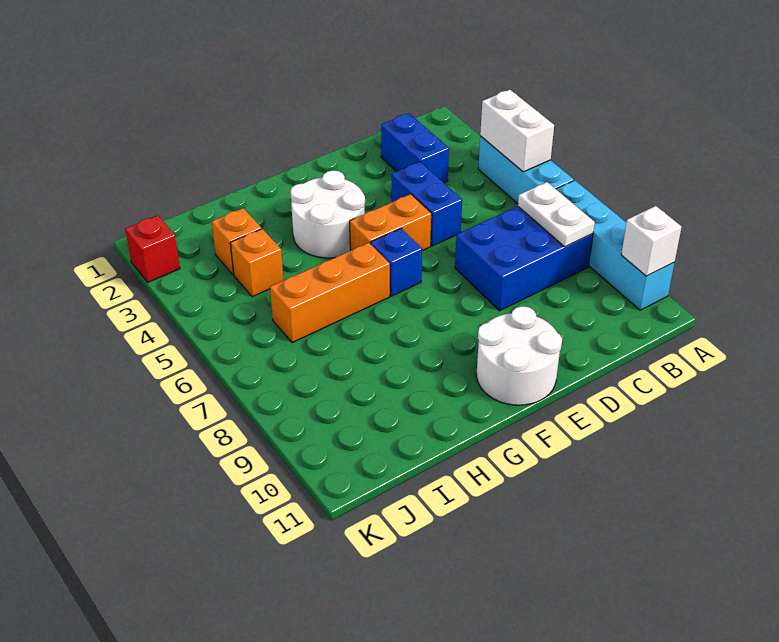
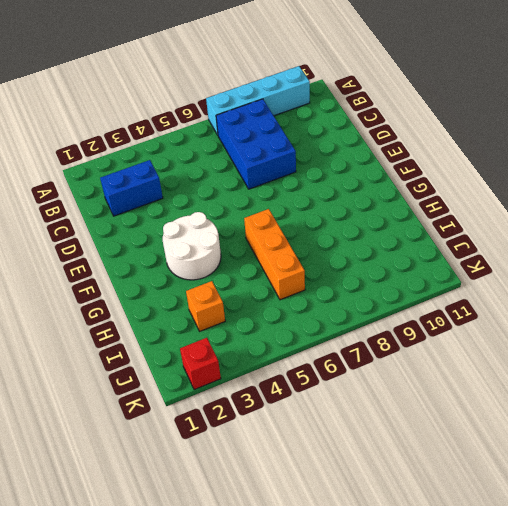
none -> cyan brick A4:A6 level 1
none -> blue brick D4:D5 level 1
none -> orange brick E5:F5 level 1

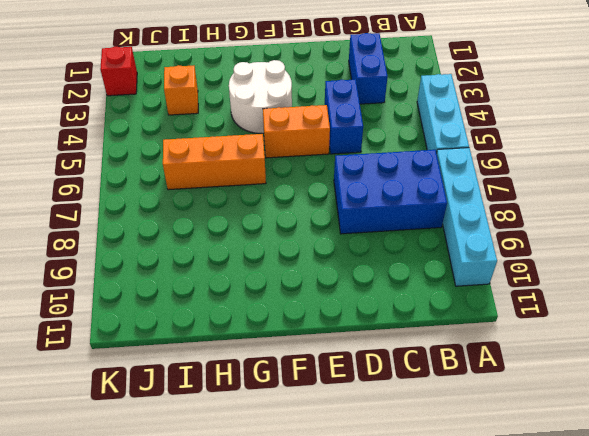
none -> white round brick E10:F11 level 1
none -> blue brick F6 level 1
none -> orange brick I4 level 1

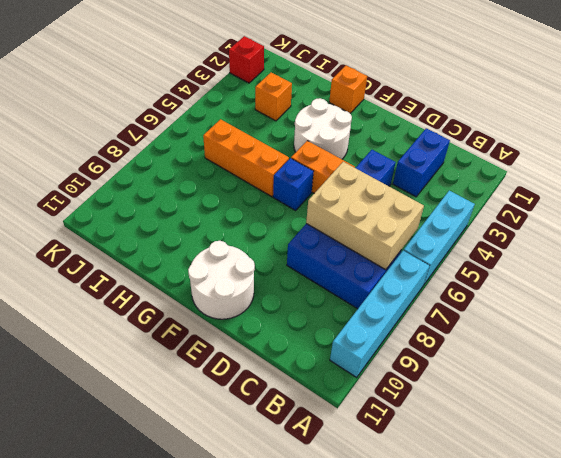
tan brick B6:D7 level 2 -> white plate B7:B8 level 2
orange brick G1 level 1 -> orange brick I4 level 1
none -> white brick A4:A5 level 2
none -> white brick A10 level 2

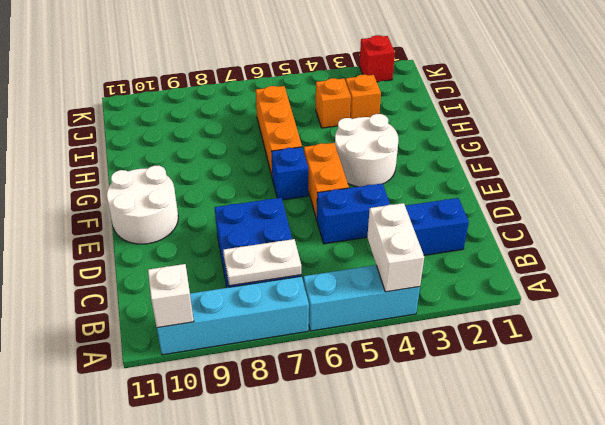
white brick A4:B4 level 2 -> white brick A4:A5 level 2

